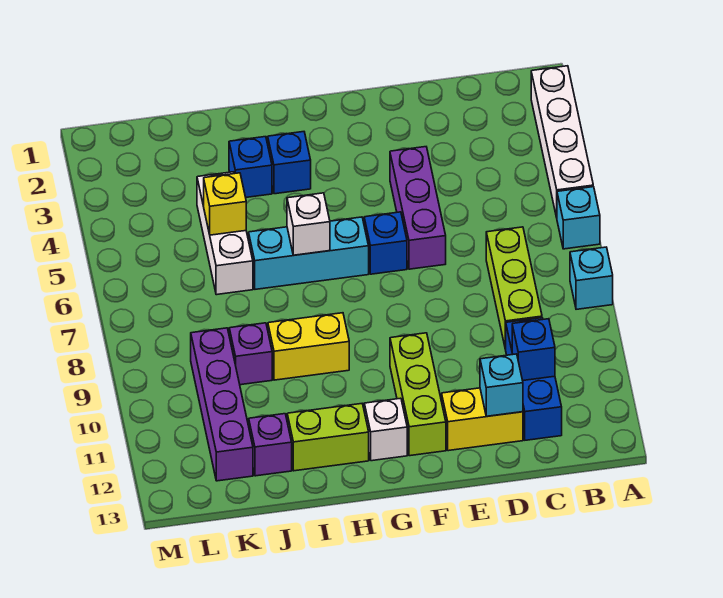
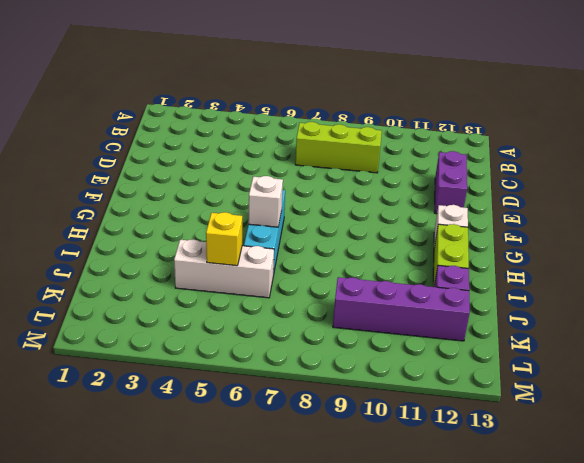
purple brick D12:E12 level 1 -> yellow brick D12:E12 level 1
none -> white brick A2:A5 level 1
none -> cyan brick A6 level 1
none -> cyan brick A8 level 1

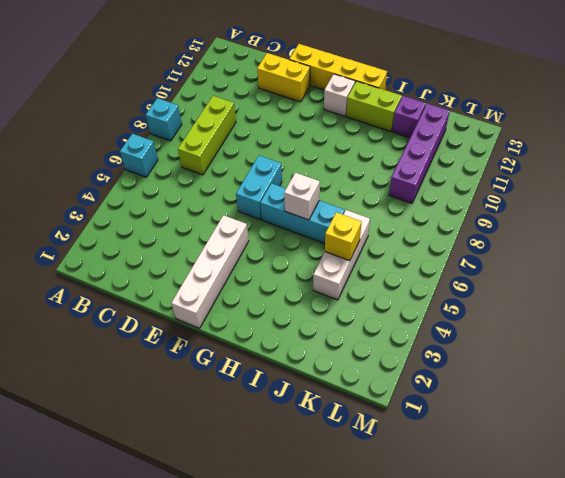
yellow brick E13:H13 level 1 -> none
white brick F1:F4 level 1 -> white brick A2:A5 level 1
cyan brick F6:F7 level 1 -> blue brick F6 level 1
none -> blue brick C10:C12 level 1
none -> purple brick E4:E6 level 1
none -> lime brick F10:F12 level 1

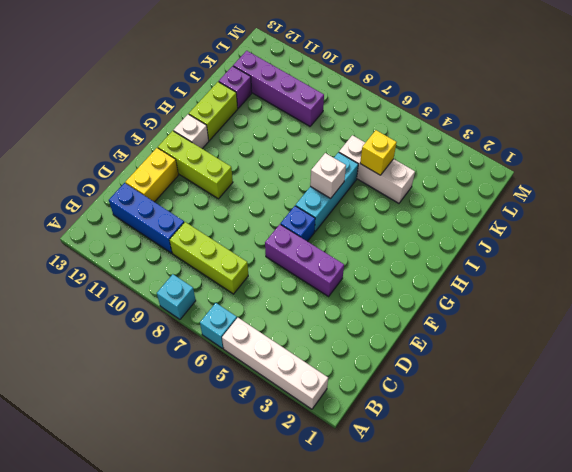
none -> blue brick H3 level 1
none -> yellow brick H9:I9 level 1
none -> blue brick I3 level 1

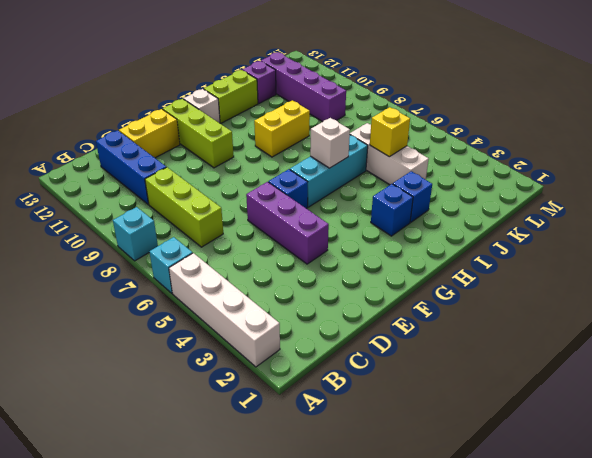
none -> purple brick J9 level 1
none -> blue brick C11 level 2
none -> cyan brick D12 level 2

